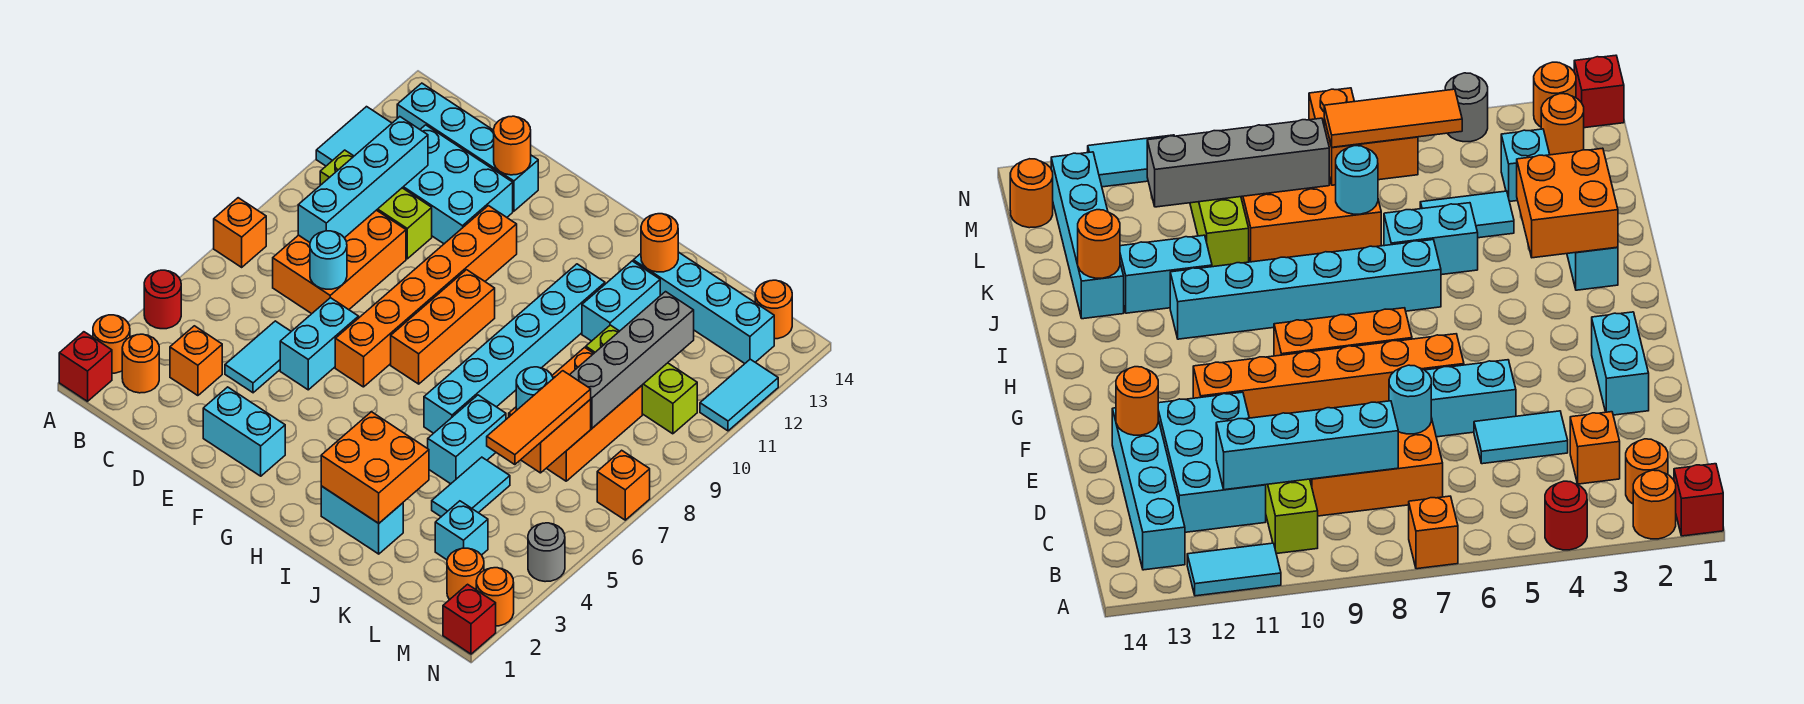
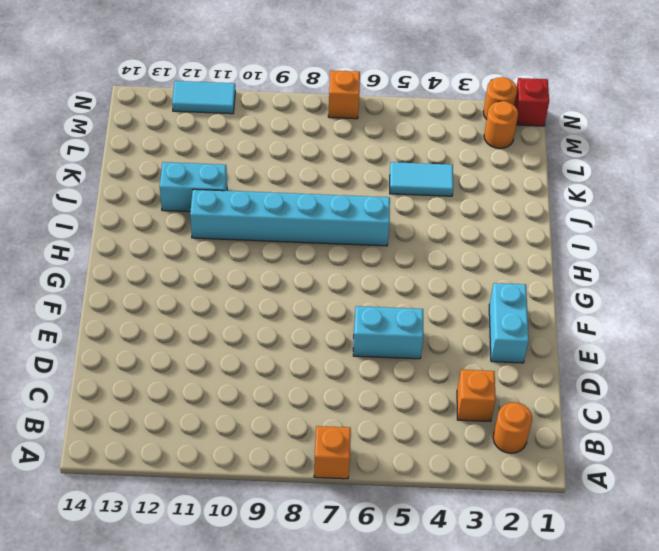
none -> red brick A1 level 1
none -> orange round brick A2 level 1
none -> red round brick A4 level 1
none -> cyan tile A11:A12 level 1

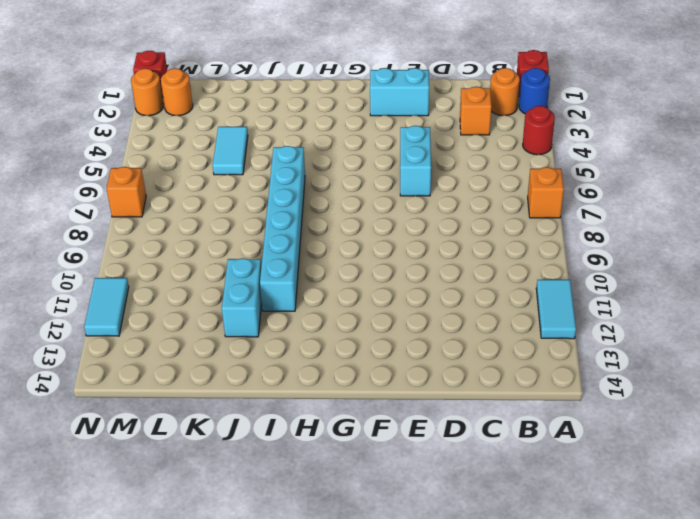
blue round brick A2 level 1 -> orange round brick A2 level 1
none -> lime brick B10:D10 level 1
none -> cyan brick B13:E13 level 1
none -> orange brick C7:D9 level 1
none -> cyan brick C11:E12 level 1

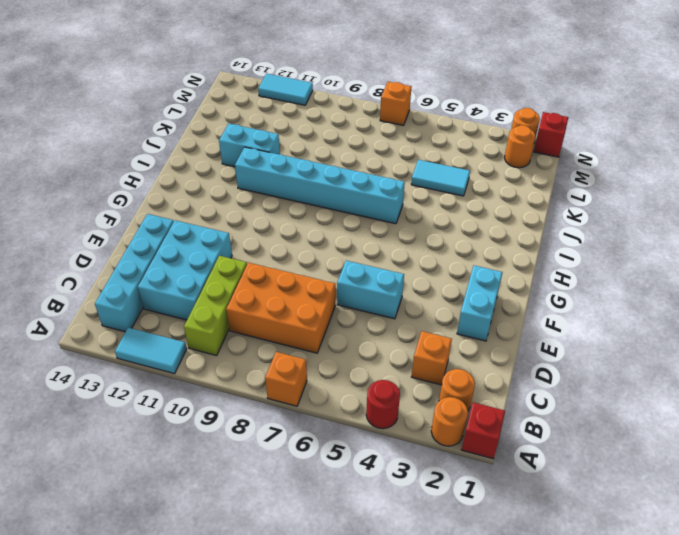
none -> cyan tile D4:D5 level 1
none -> orange brick F6:F11 level 1
none -> orange brick G7:G9 level 1
none -> cyan brick I2:J2 level 1

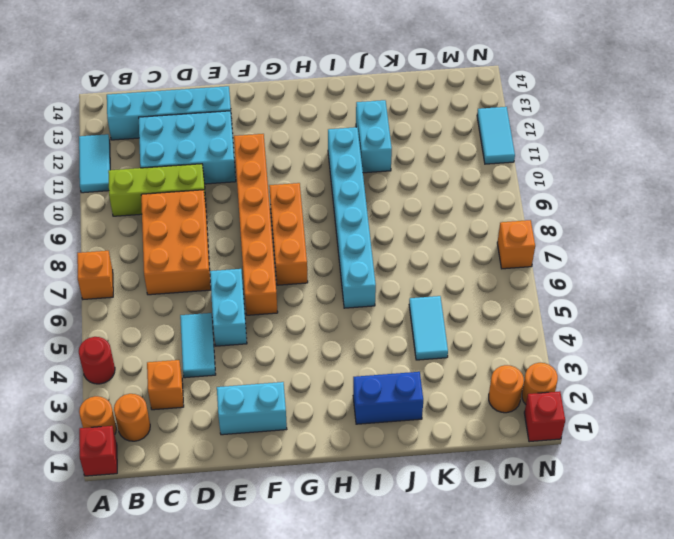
blue brick I2:J2 level 1 -> cyan brick I2:J2 level 1
none -> cyan brick J5:J6 level 1
none -> cyan brick J13:M13 level 1
none -> orange brick K7:L9 level 1
none -> lime brick K10:M10 level 1

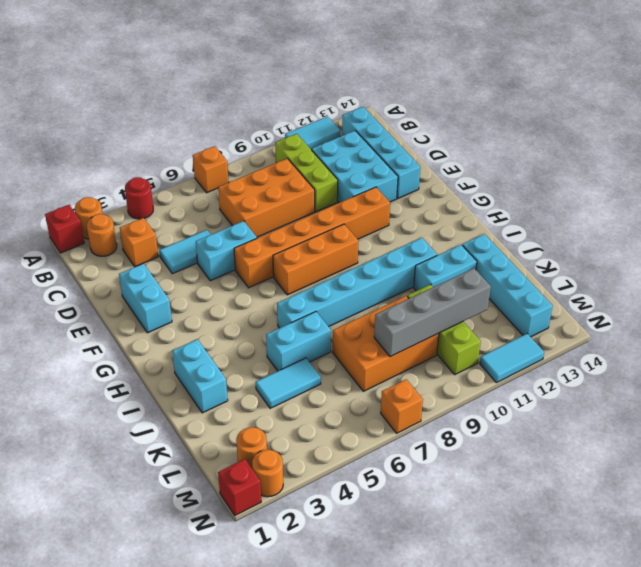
none -> cyan brick L3 level 1
none -> orange round brick M14 level 1
none -> grey round brick N4 level 1
none -> cyan brick C8:C11 level 2

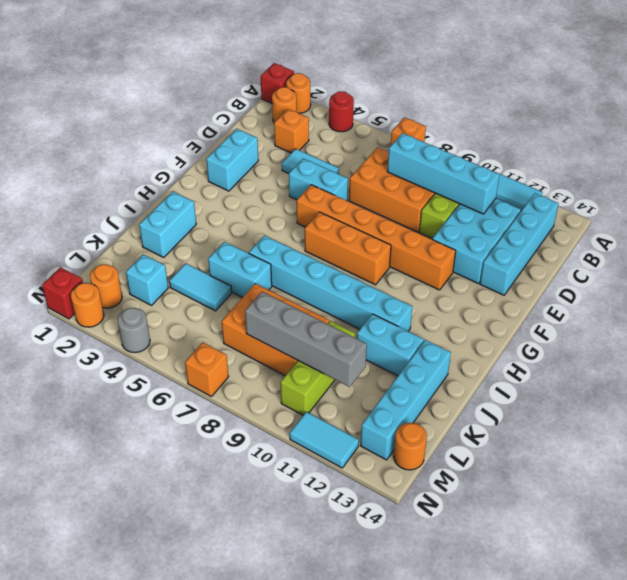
none -> cyan round brick D7 level 2
none -> orange round brick E13 level 2
none -> orange brick I2:J3 level 2
none -> orange round brick J13 level 2

